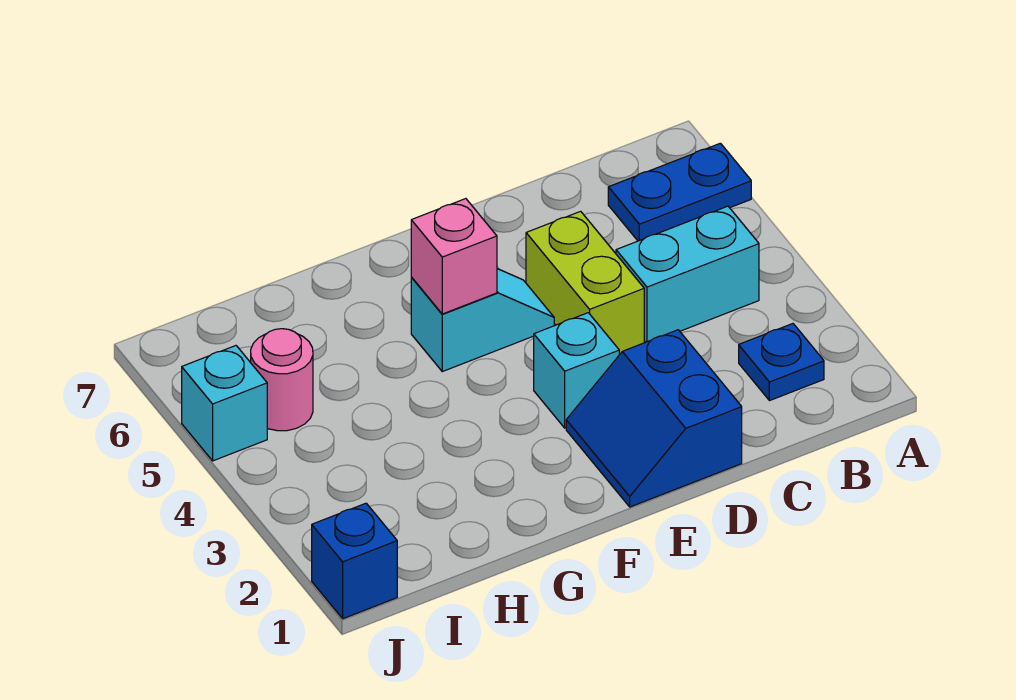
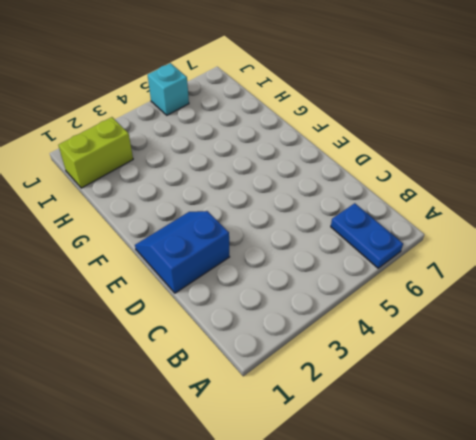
lime brick I1:I2 level 1 -> lime brick D4:D5 level 1
none -> blue plate B2 level 1
none -> cyan brick B4:C4 level 1

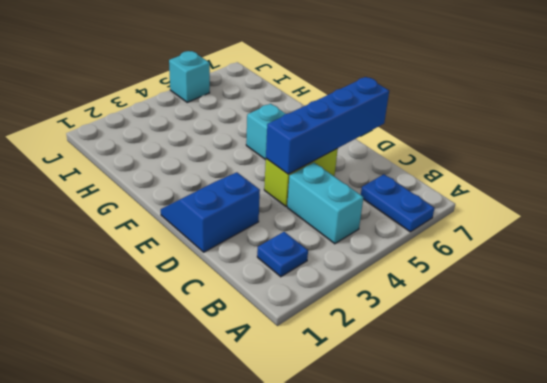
blue brick D4:D7 level 2 -> none
none -> cyan brick E3 level 1
none -> pink round brick I5 level 1

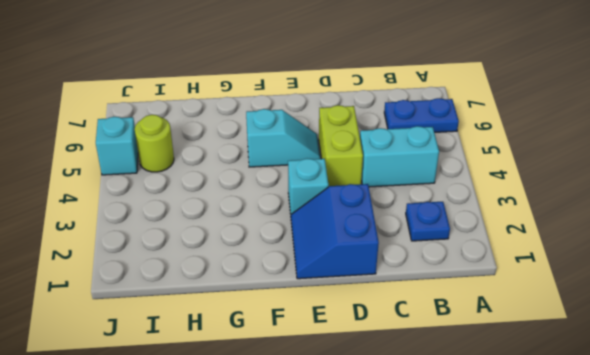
lime round brick I5 level 1 -> pink round brick I5 level 1
none -> blue brick J1 level 1
none -> pink brick F5 level 2

